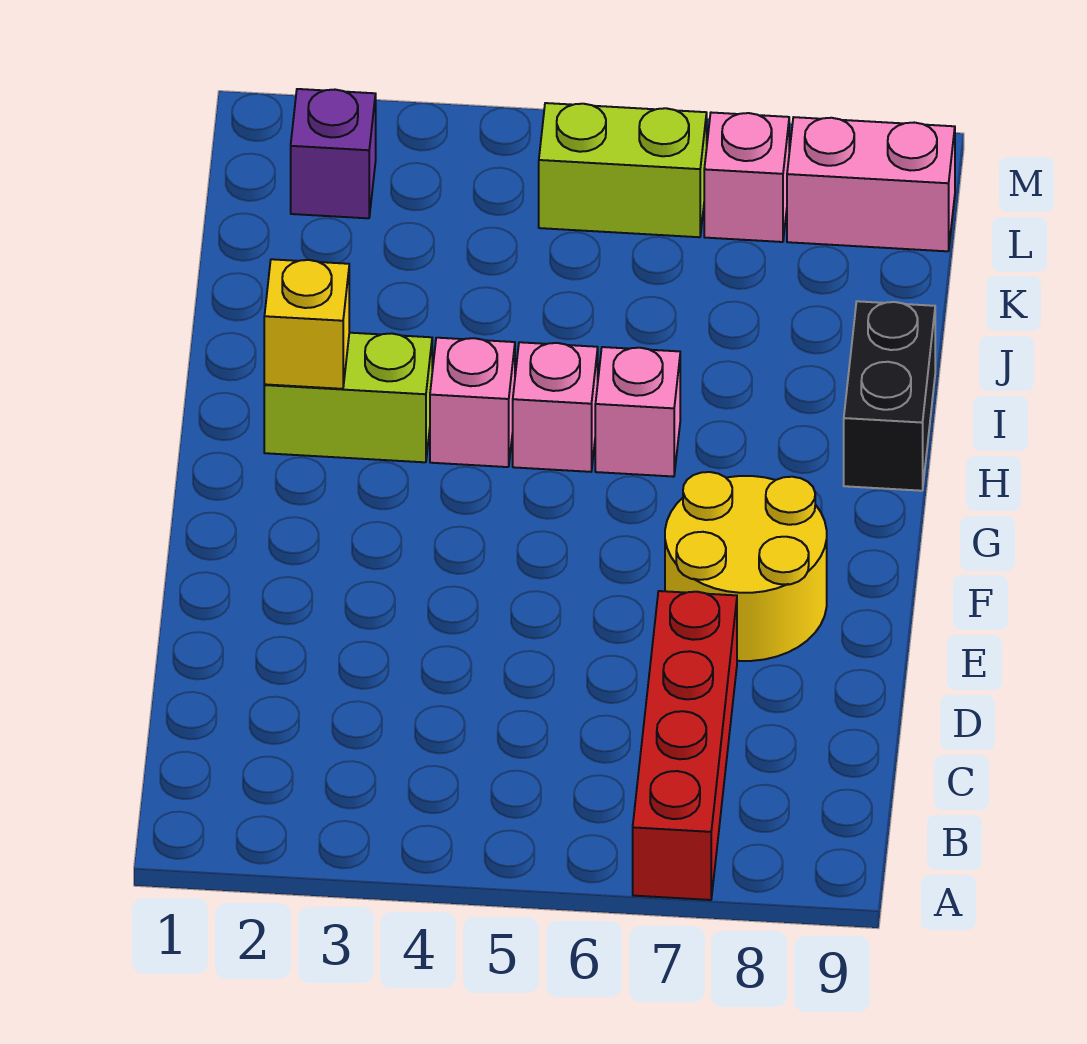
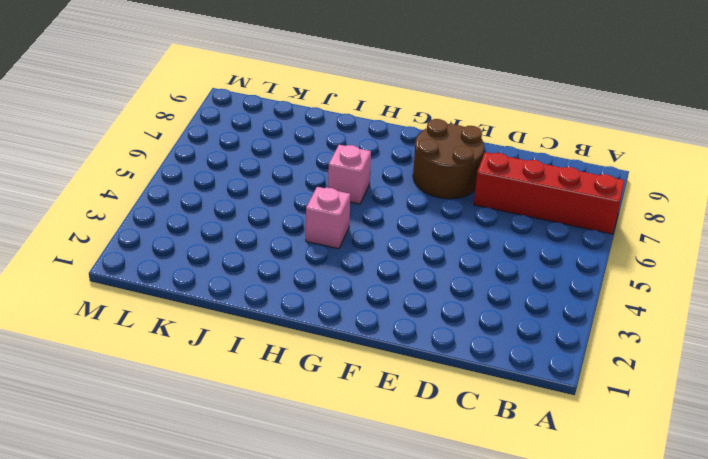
brown round brick E7:F8 level 1 -> yellow round brick E7:F8 level 1
none -> lime brick H2:H3 level 1
none -> pink brick H5 level 1
none -> black brick H9:I9 level 1

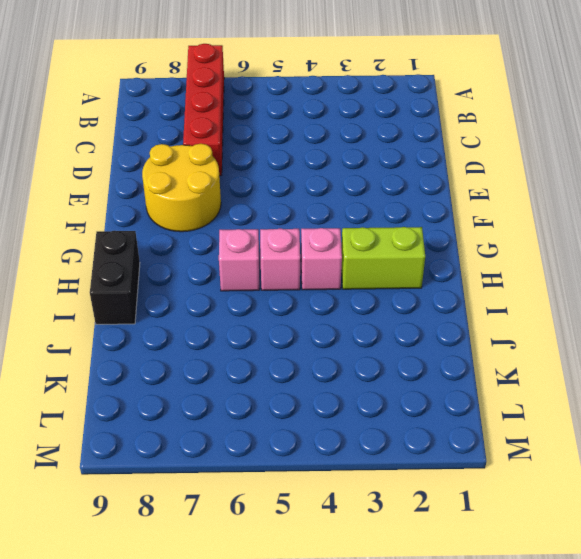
none -> purple brick L2 level 1
none -> lime brick L5:L6 level 1
none -> pink brick L7 level 1

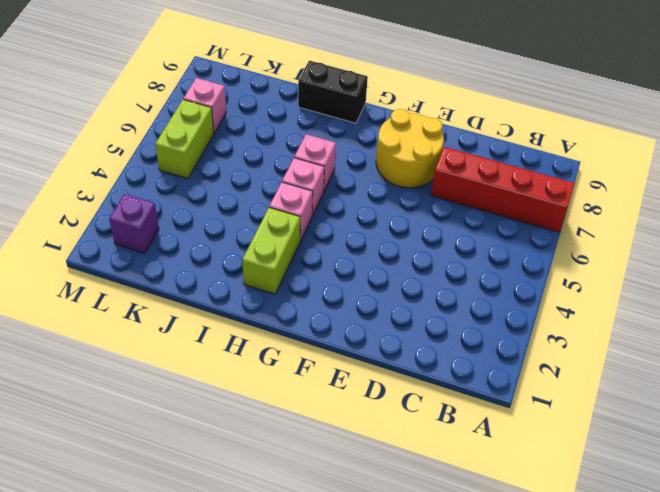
none -> pink brick L8:L9 level 1
none -> yellow brick H2 level 2

